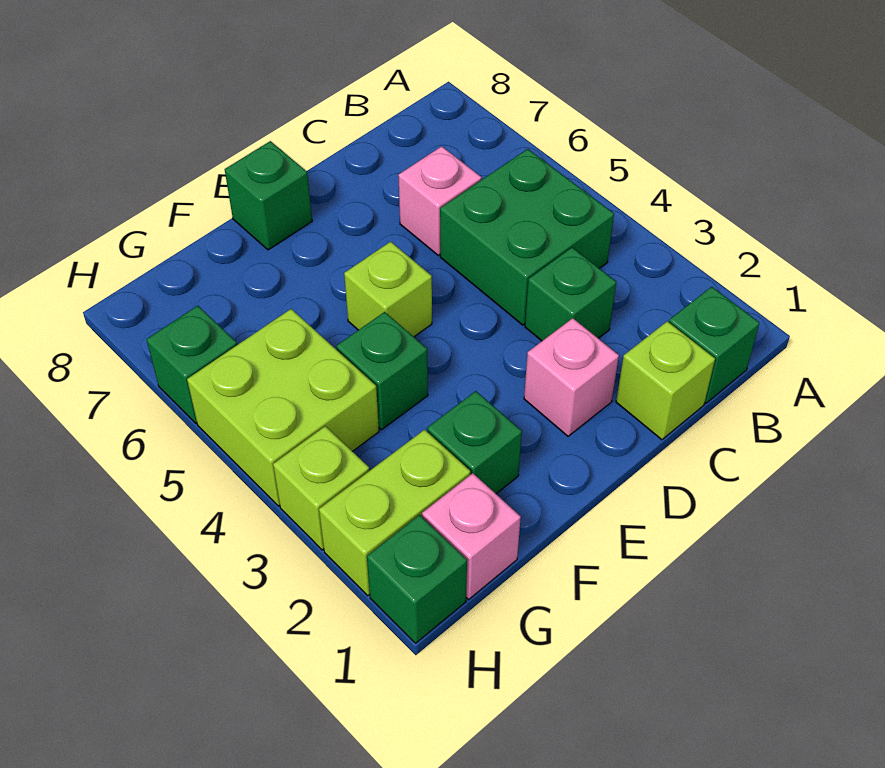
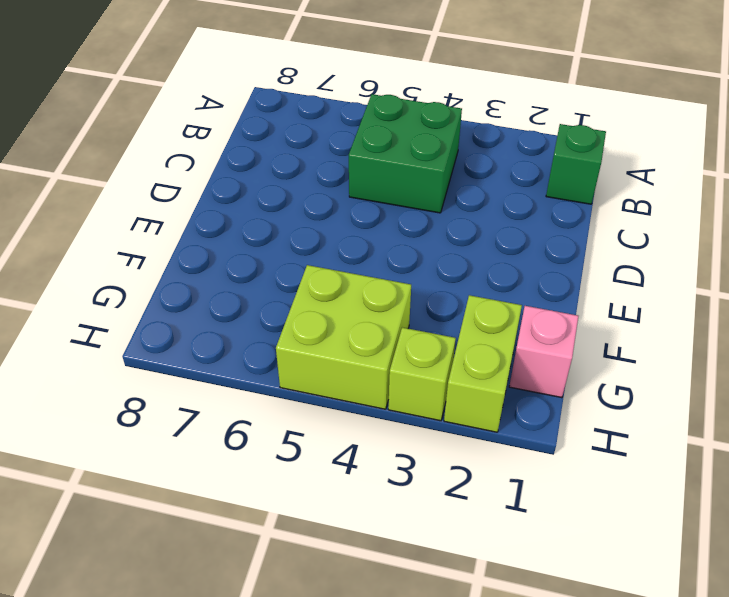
none -> lime brick C1 level 1
none -> green brick C3 level 1
none -> pink brick C6 level 1

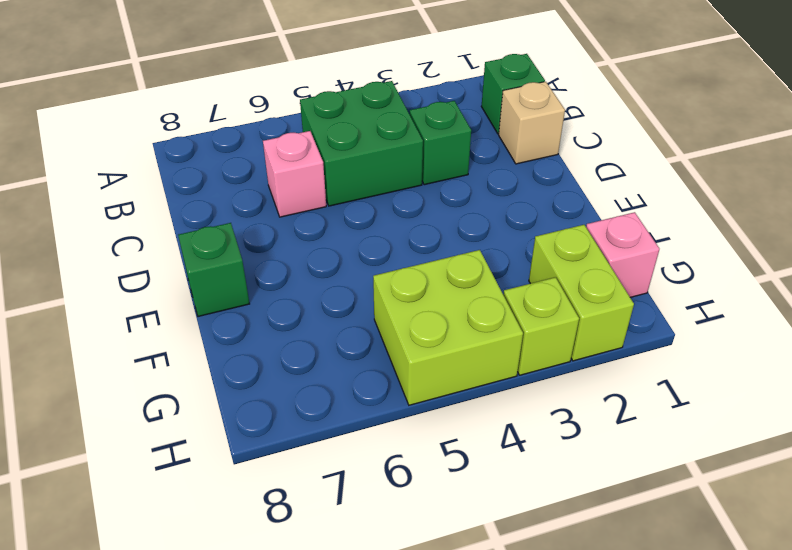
tan brick C1 level 1 -> lime brick C1 level 1
none -> pink brick D2 level 1
none -> lime brick E5 level 1
none -> green brick F2 level 1

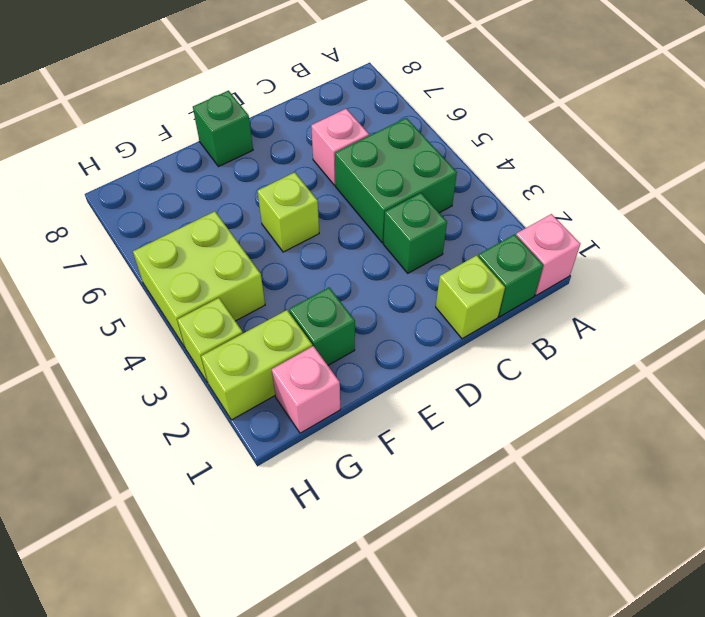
pink brick A1 level 1 -> pink brick D2 level 1
none -> green brick F4 level 1
none -> green brick H1 level 1
none -> green brick H6 level 1

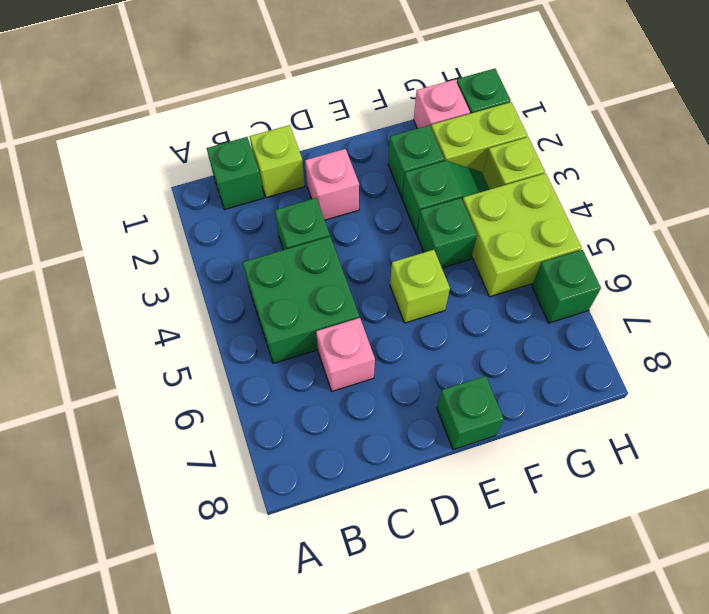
green slope F3:G3 level 1 top F -> none

